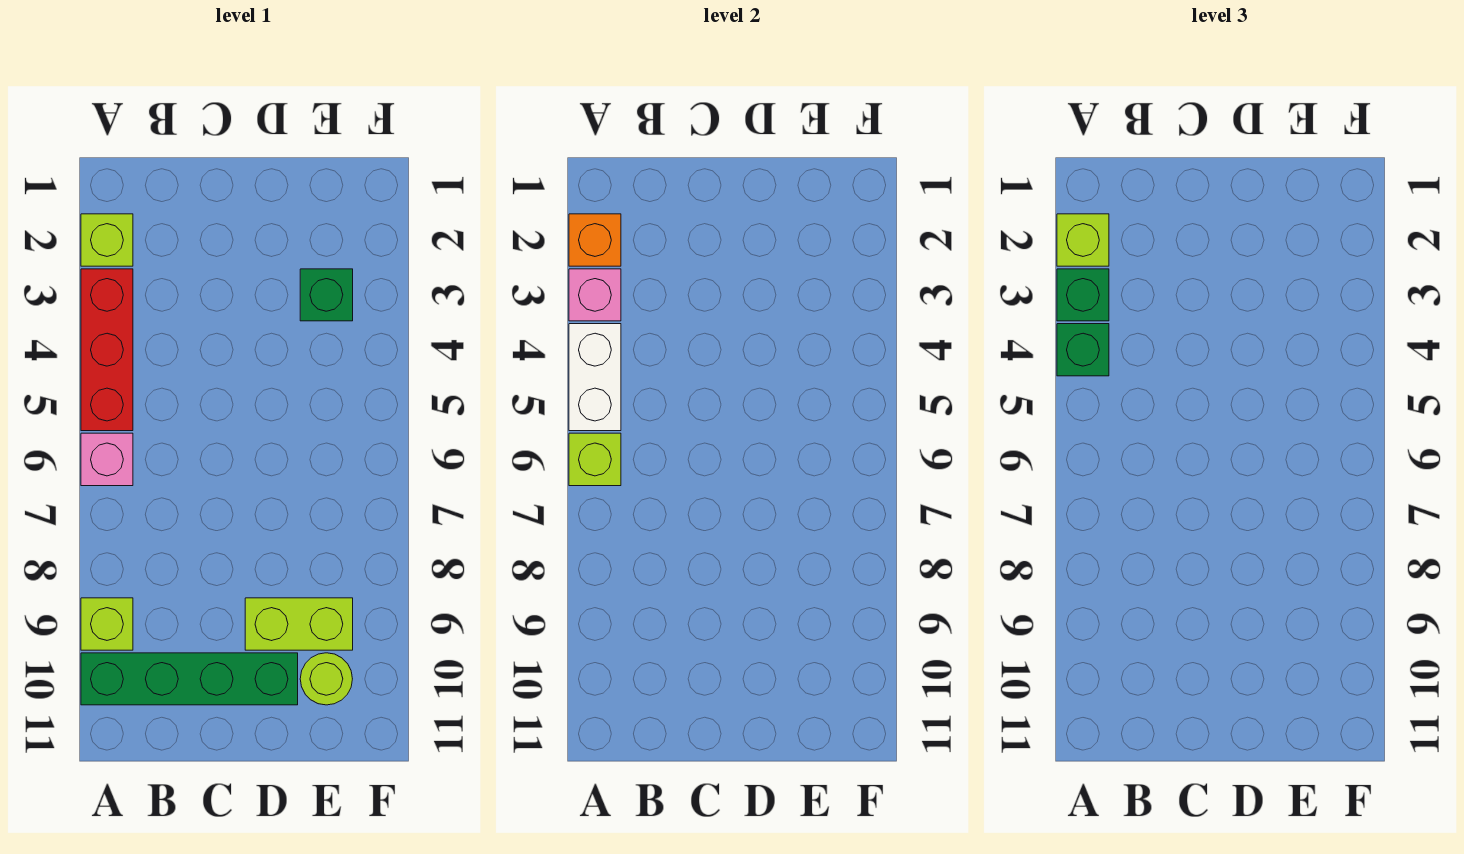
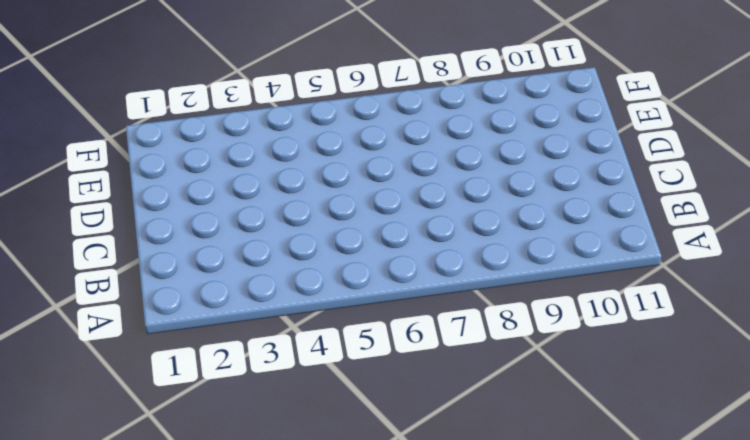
none -> lime brick A2 level 1
none -> red brick A3:A5 level 1
none -> pink brick A6 level 1

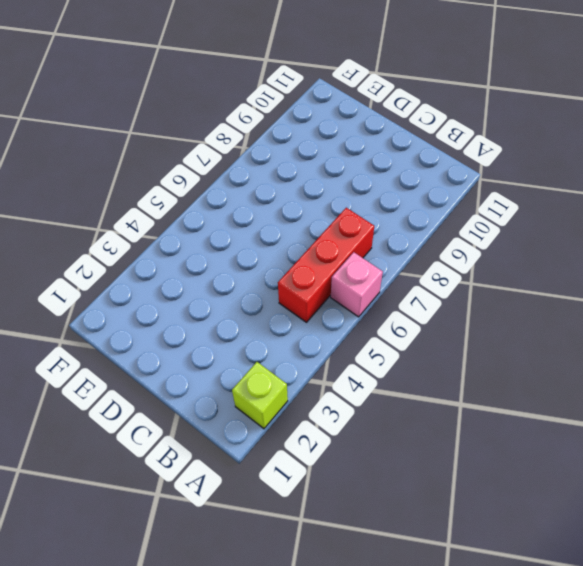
red brick B5:B7 level 1 -> red brick A3:A5 level 1
none -> lime brick A9 level 1
none -> green brick A10:D10 level 1
none -> lime brick D9:E9 level 1

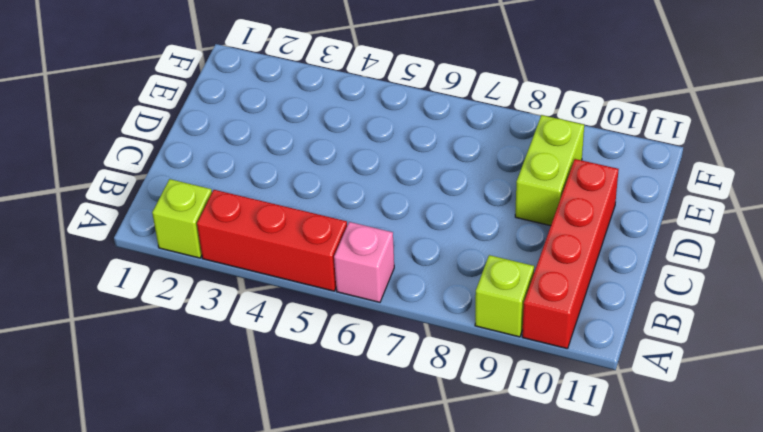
red brick A10:D10 level 1 -> green brick A10:D10 level 1
none -> green brick E3 level 1
none -> lime round brick E10 level 1
none -> orange brick A2 level 2

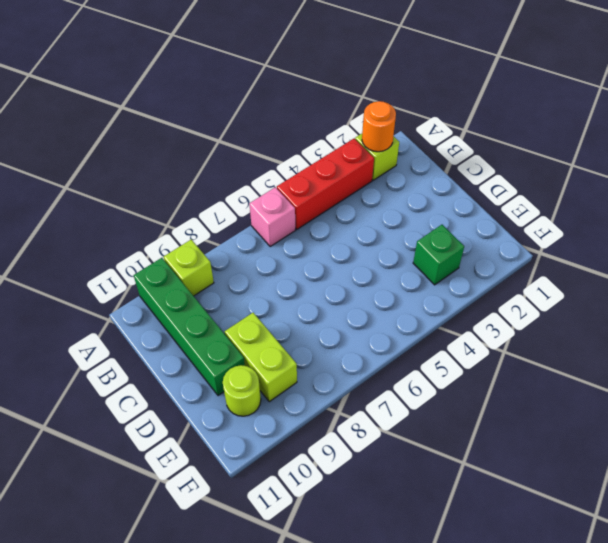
orange round brick A2 level 2 -> orange brick A2 level 2
none -> pink brick A3 level 2
none -> white brick A4:A5 level 2
none -> lime brick A6 level 2

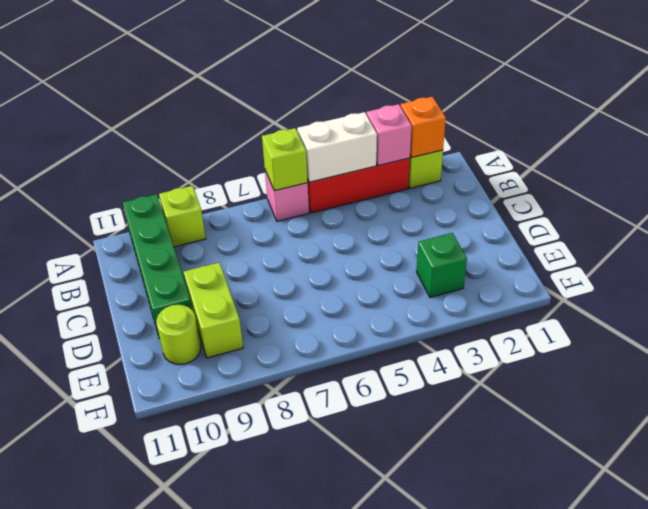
none -> lime brick A2 level 3
none -> green brick A3 level 3
none -> green brick A4 level 3

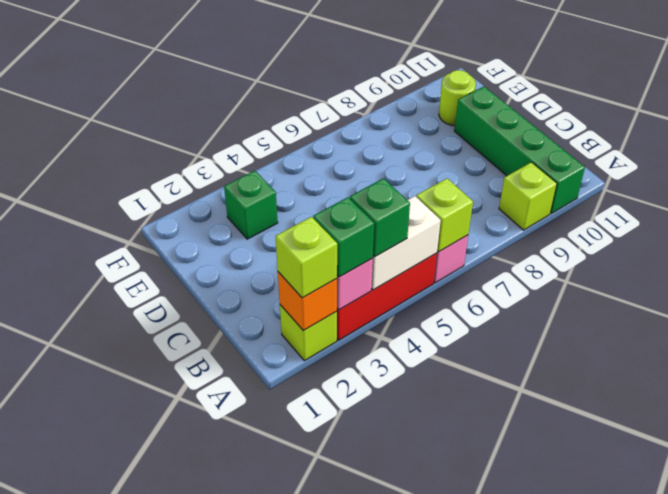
none -> lime brick D9:E9 level 1

